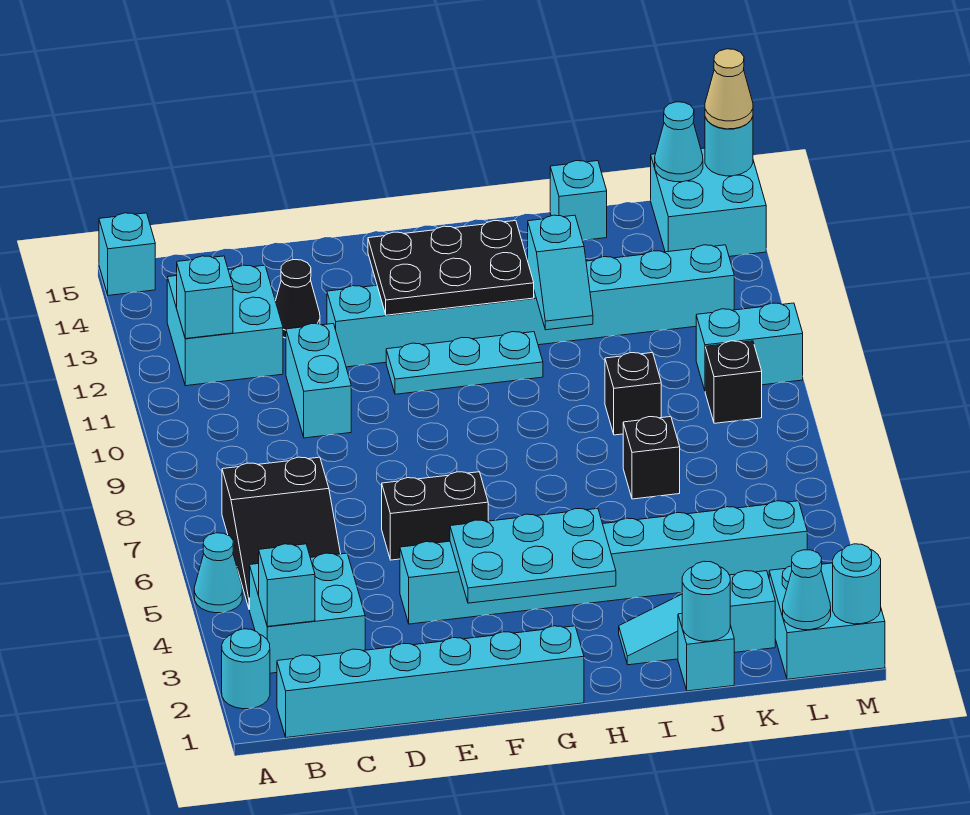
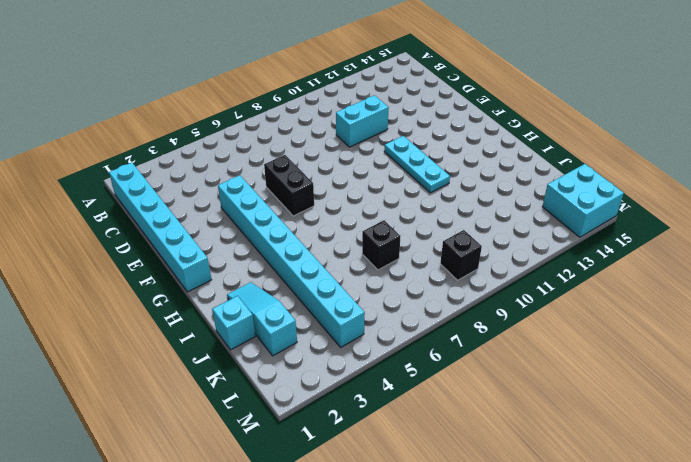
none -> cyan round brick A2 level 1
none -> cyan cone A5 level 1
none -> cyan brick A15 level 1
none -> cyan brick B3:C4 level 1

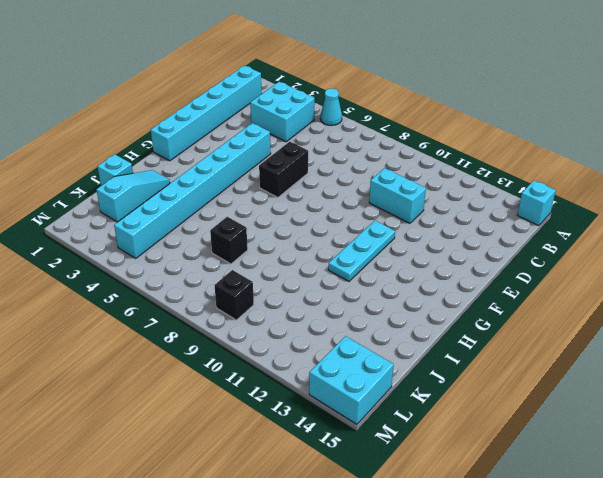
none -> cyan round brick A2 level 1
none -> black slope B5:C7 level 1 top 7
none -> cyan brick B12:C13 level 1
none -> black cone D13 level 1

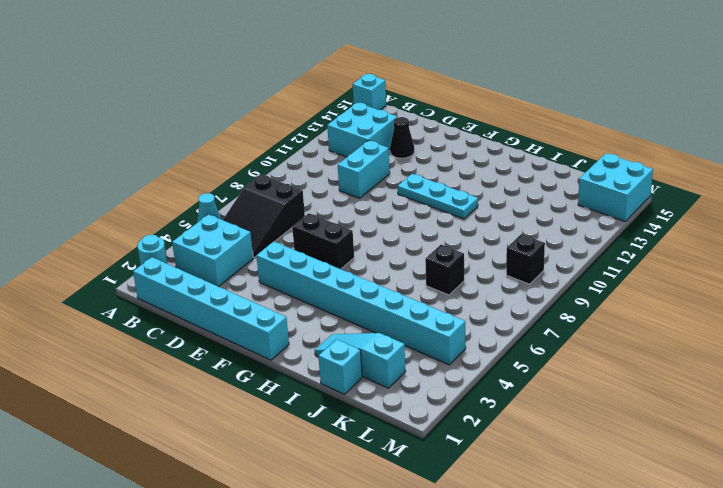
none -> cyan brick E12:L12 level 1
none -> black brick J9 level 1
none -> cyan brick J15 level 1
none -> cyan brick L1:M2 level 1

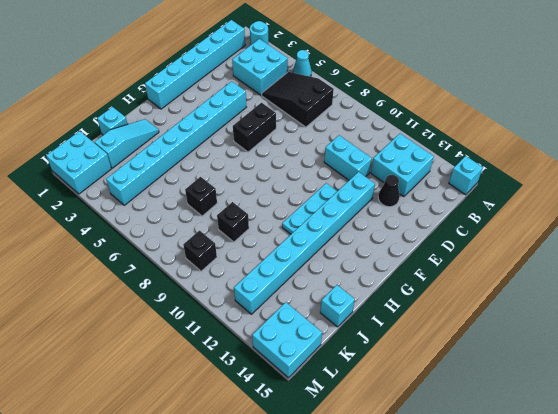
none -> cyan brick L10:M10 level 1
none -> cyan brick B3 level 2
none -> cyan brick B12 level 2
none -> cyan plate F3:H4 level 2

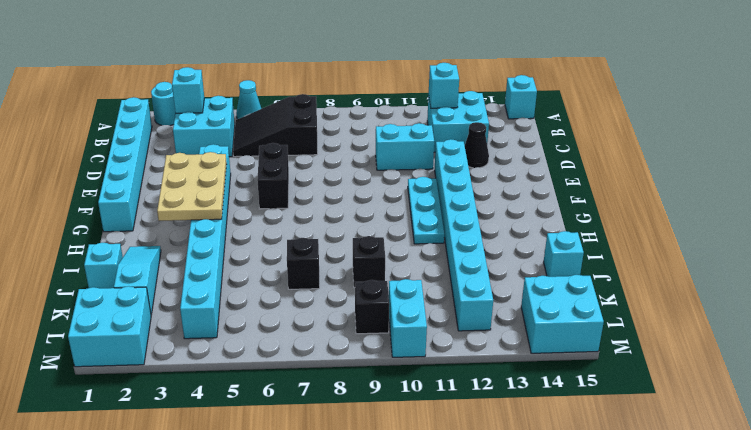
tan plate F3:H4 level 2 -> cyan plate F3:H4 level 2
none -> black plate F12:H13 level 2
none -> cyan slope I11:I12 level 2 top 12
none -> cyan round brick J1 level 2
none -> cyan cone L1 level 2

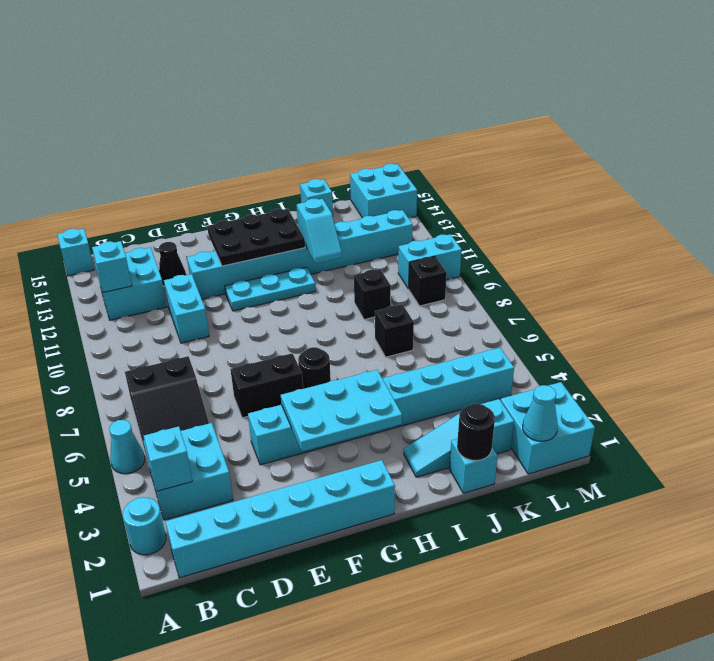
black round brick G6 level 1 -> none
black round brick J1 level 2 -> cyan round brick J1 level 2
none -> cyan cone L15 level 2
none -> cyan round brick M1 level 2
none -> cyan round brick M15 level 2
none -> tan cone M15 level 3

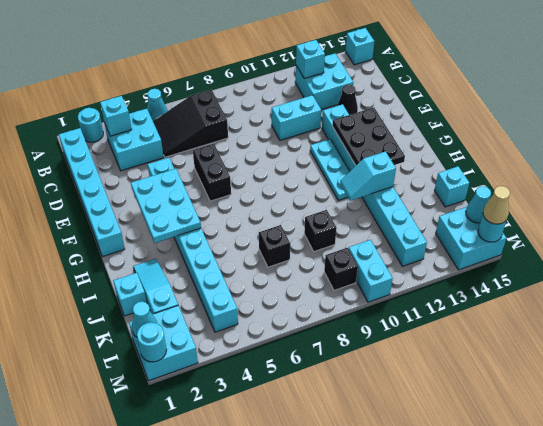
none -> cyan round brick J1 level 2

